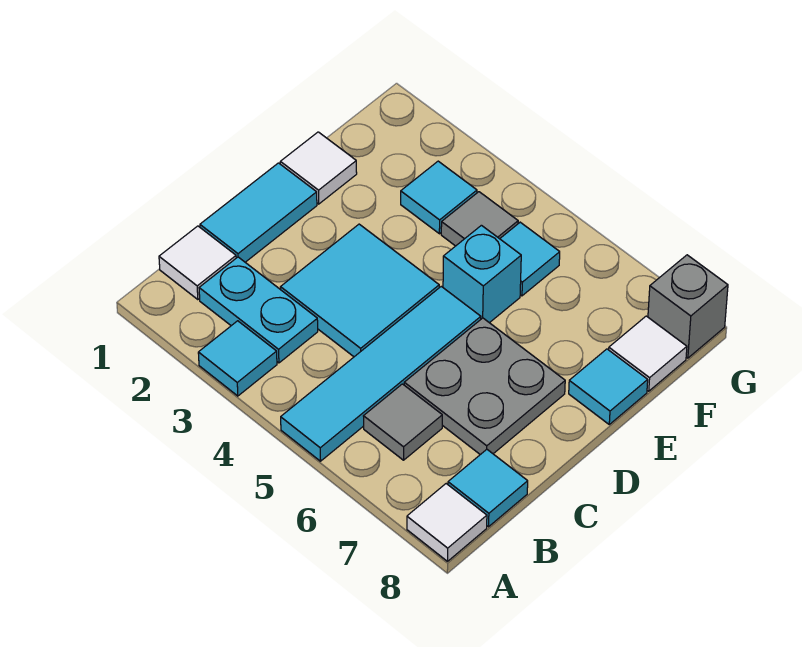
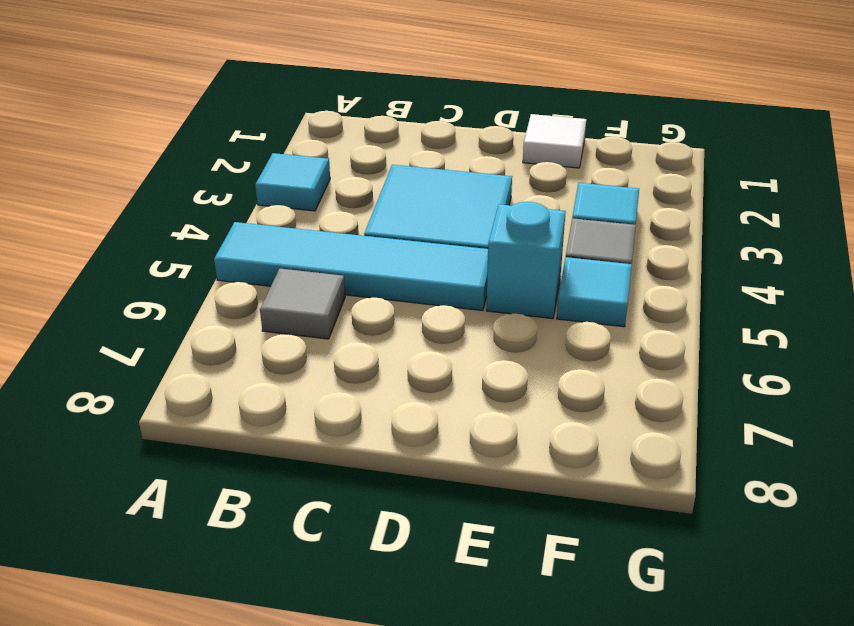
none -> white tile A8 level 1
none -> white tile B1 level 1
none -> cyan plate B2:B3 level 1

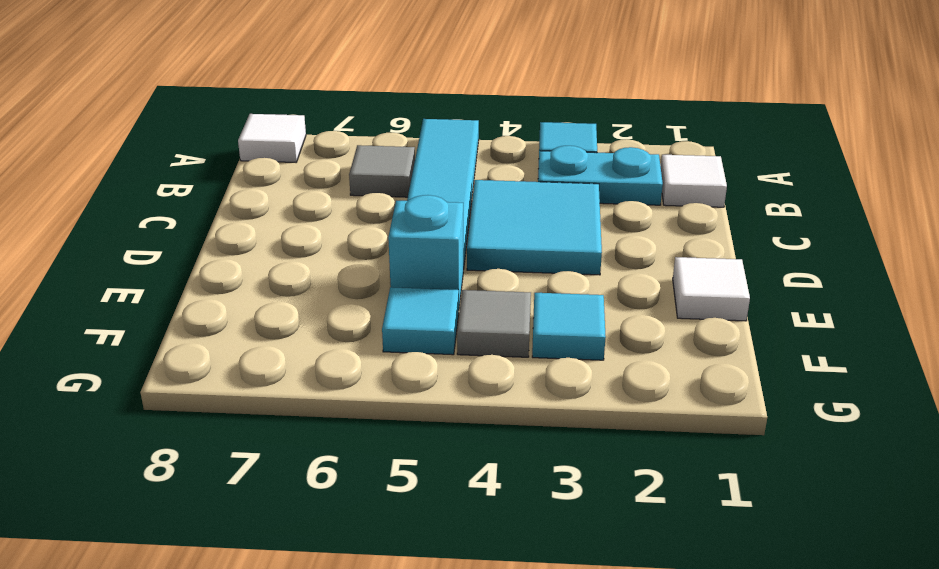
none -> cyan tile B8 level 1
none -> cyan tile C1:D1 level 1
none -> grey plate C6:D7 level 1

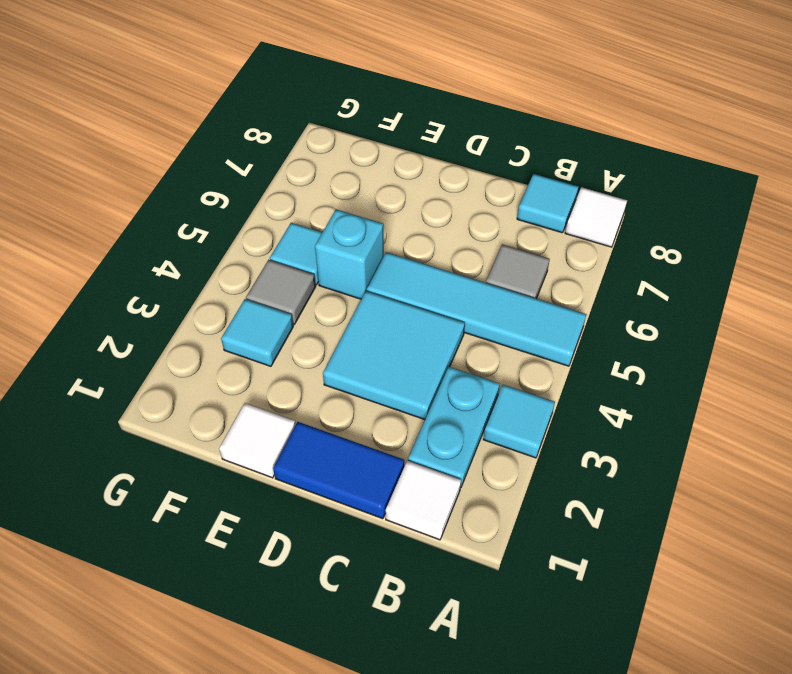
blue tile C1:D1 level 1 -> cyan tile C1:D1 level 1
none -> grey plate C6:D7 level 1
none -> cyan tile E8 level 1
none -> white tile F8 level 1

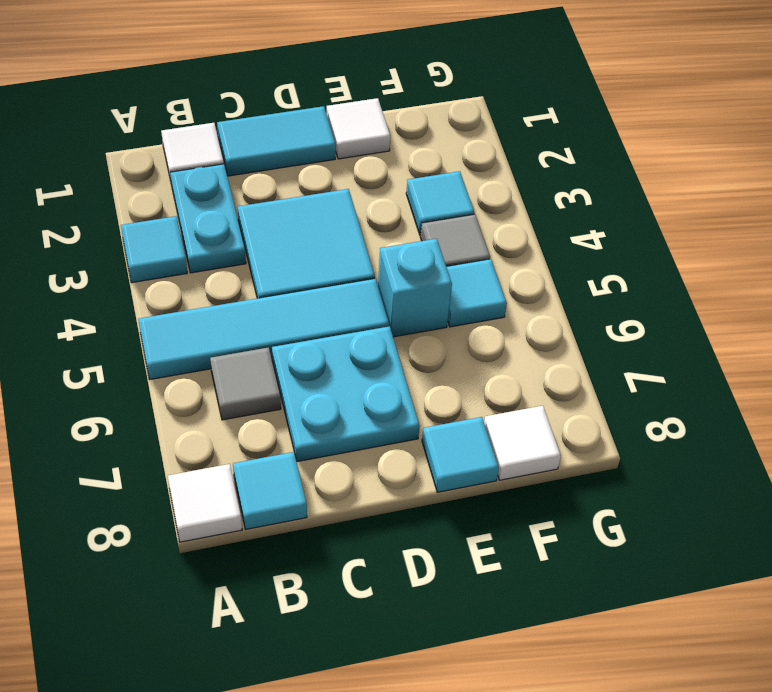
cyan plate C6:D7 level 1 -> grey plate C6:D7 level 1
none -> grey brick G8 level 1

